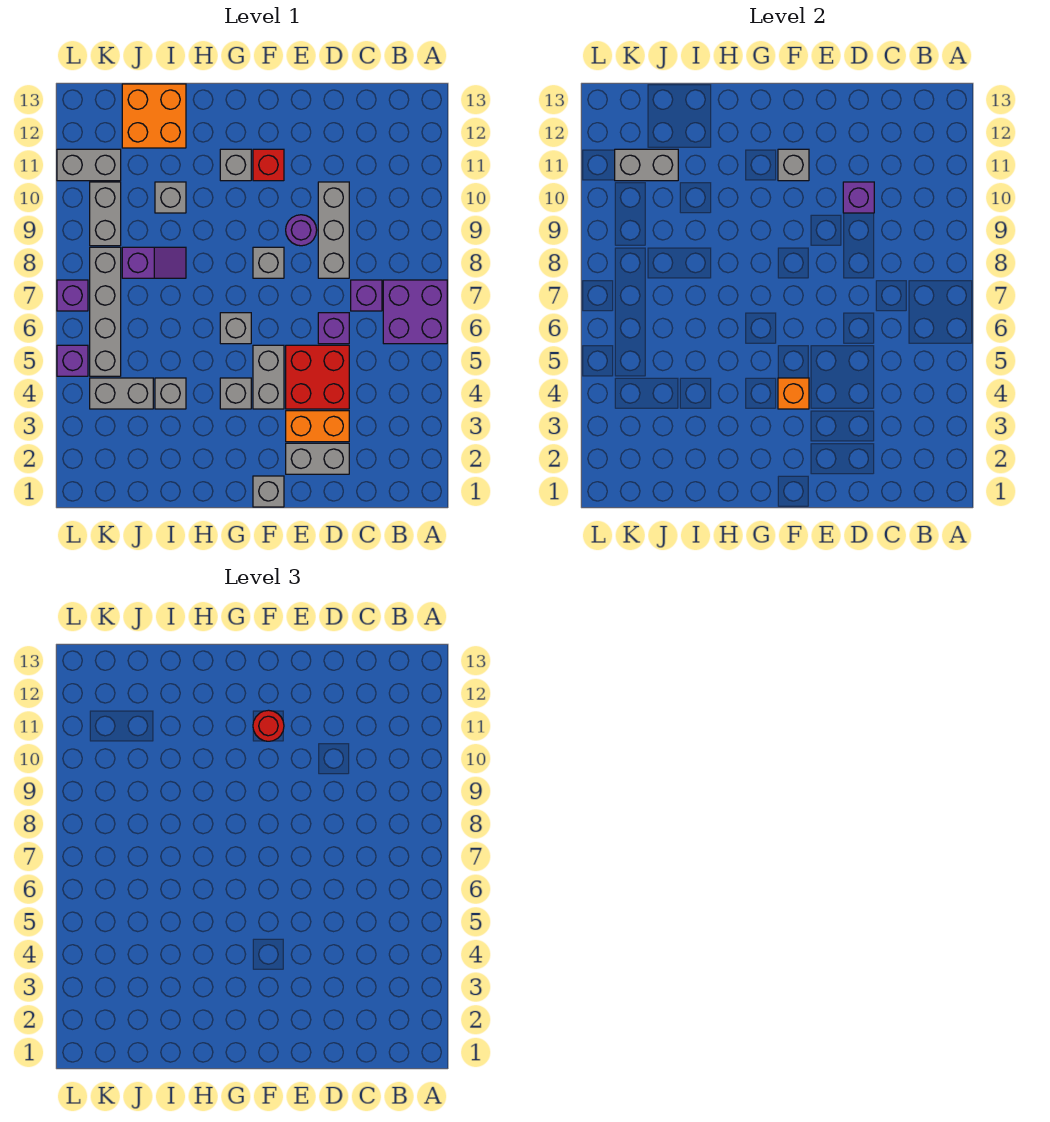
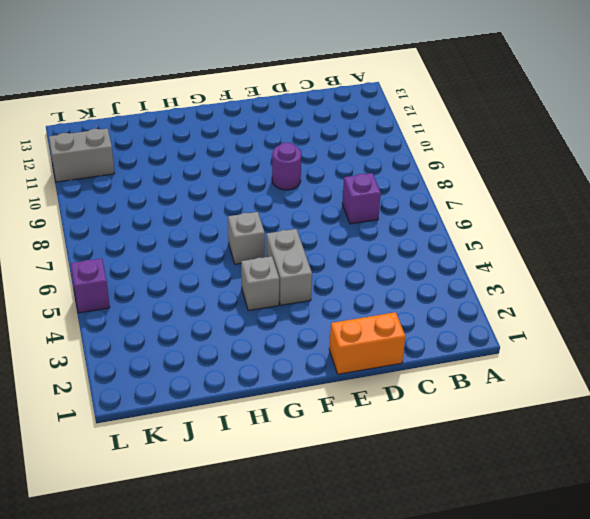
orange brick D1:E1 level 1 -> orange brick D3:E3 level 1
none -> purple brick A6:B7 level 1
none -> grey brick D2:E2 level 1
none -> red brick D4:E5 level 1
none -> purple brick D6 level 1

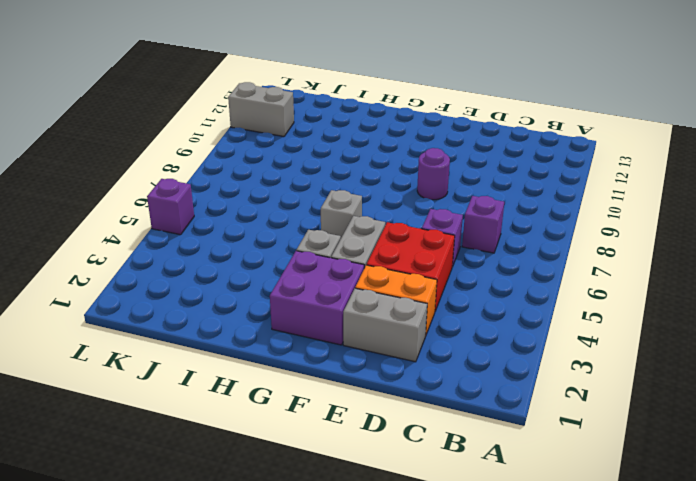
purple brick F2:G3 level 1 -> purple brick A6:B7 level 1
none -> grey brick D8:D10 level 1
none -> grey brick F1 level 1
none -> grey brick F8 level 1
none -> red brick F11 level 1

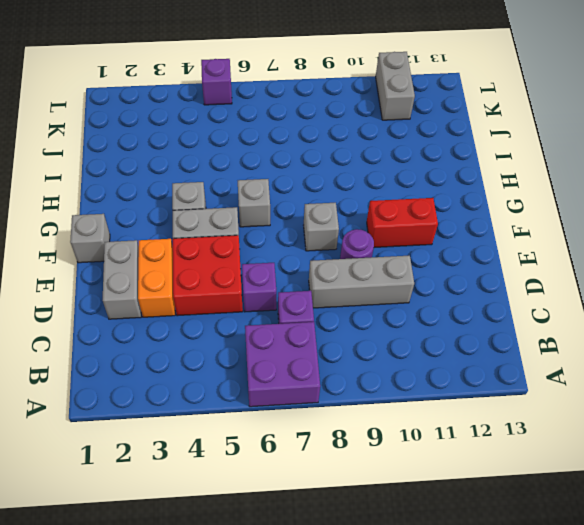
red brick F10:F11 level 1 -> red brick F11 level 1
none -> grey brick G11 level 1
none -> grey brick I4 level 1
none -> purple slope I8:J8 level 1 top J
none -> grey brick I10 level 1

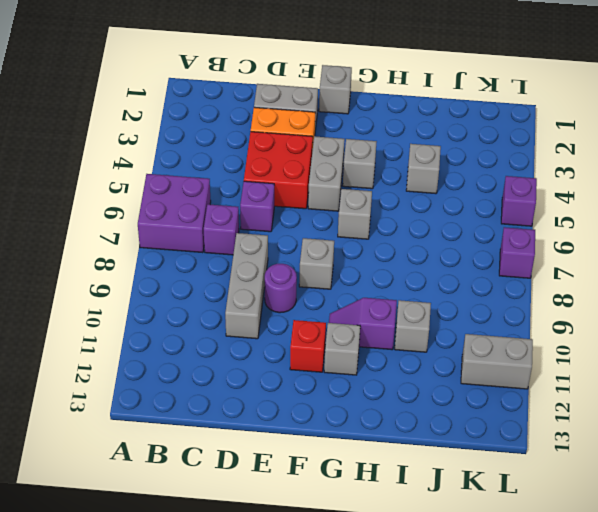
purple slope G10:H10 level 1 top H -> purple slope I8:J8 level 1 top J
none -> orange brick I12:J13 level 1
none -> grey brick J4:K4 level 1
none -> grey brick K5:K8 level 1
none -> grey brick K9:K10 level 1

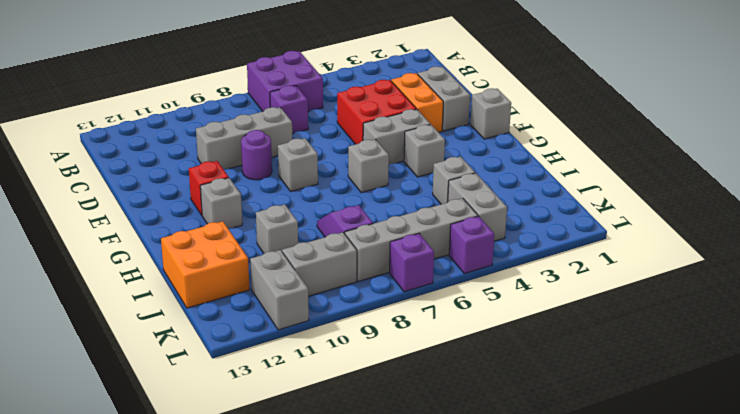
none -> purple brick D6 level 1
none -> purple brick D10 level 2
none -> orange brick F4 level 2
none -> grey brick F11 level 2

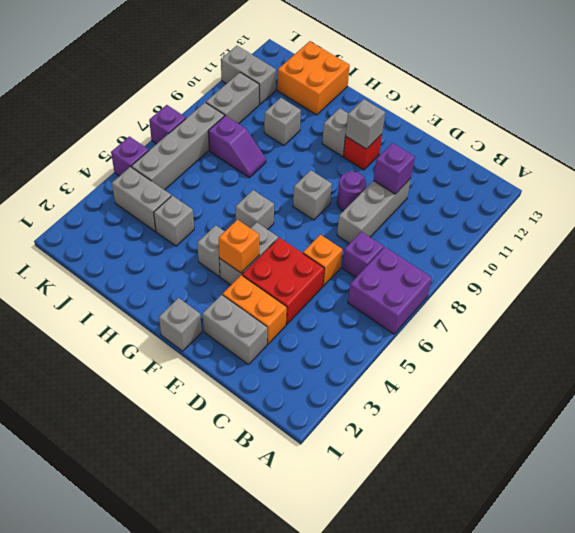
orange brick D6 level 1 -> purple brick D6 level 1
none -> grey brick J11:K11 level 2
none -> red round brick F11 level 3

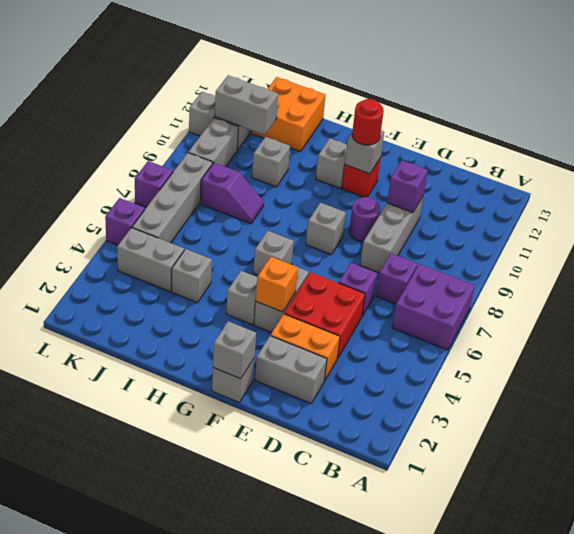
grey brick F1 level 2 -> none

